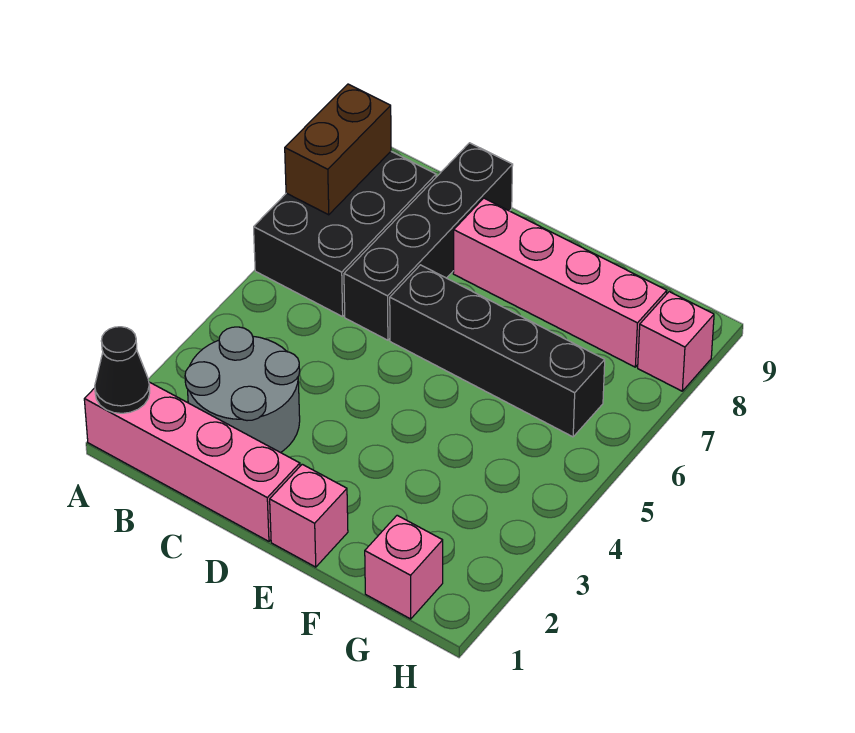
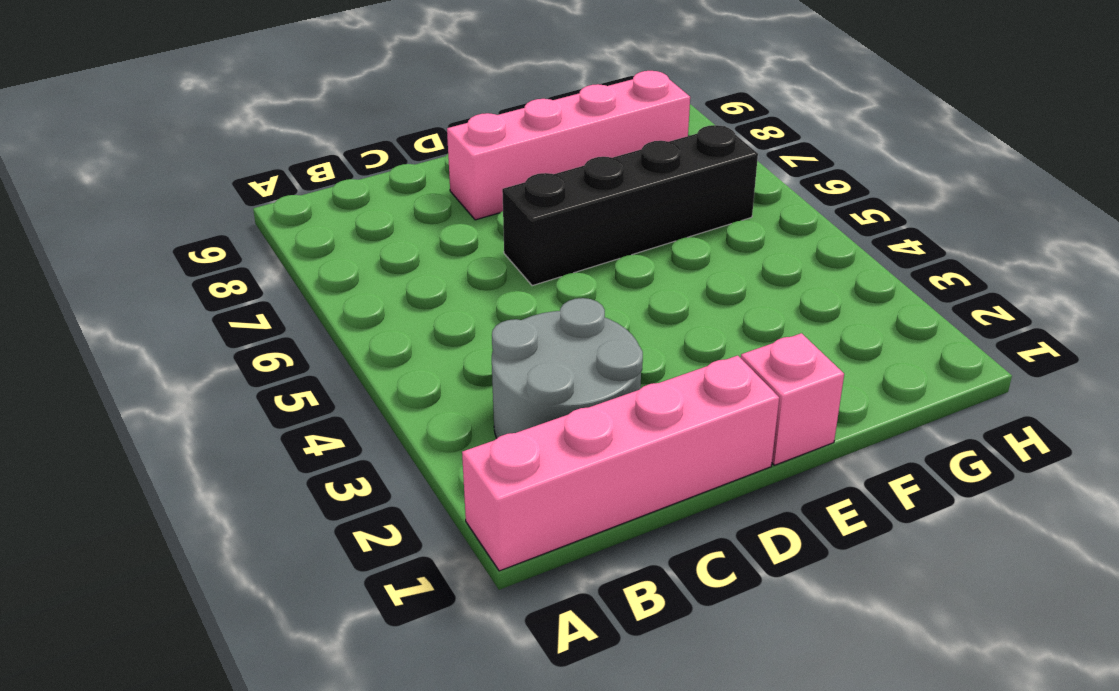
none -> black brick A6:B8 level 1
none -> black brick C6:C9 level 1

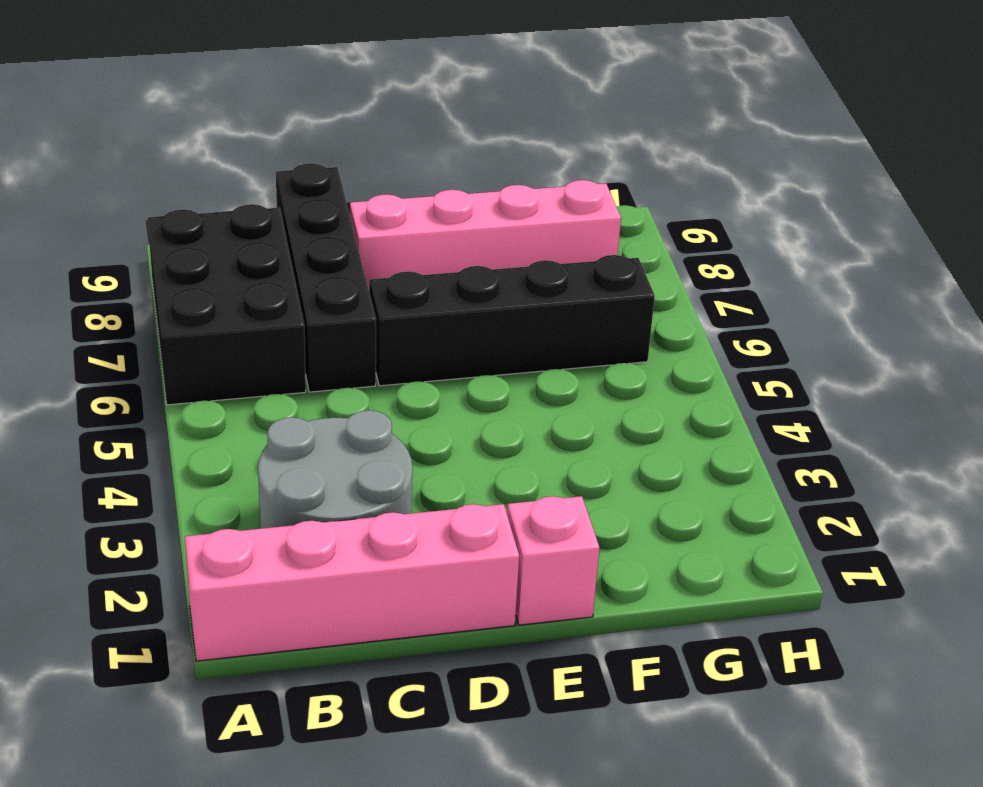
none -> pink brick G1 level 1
none -> pink brick H8 level 1

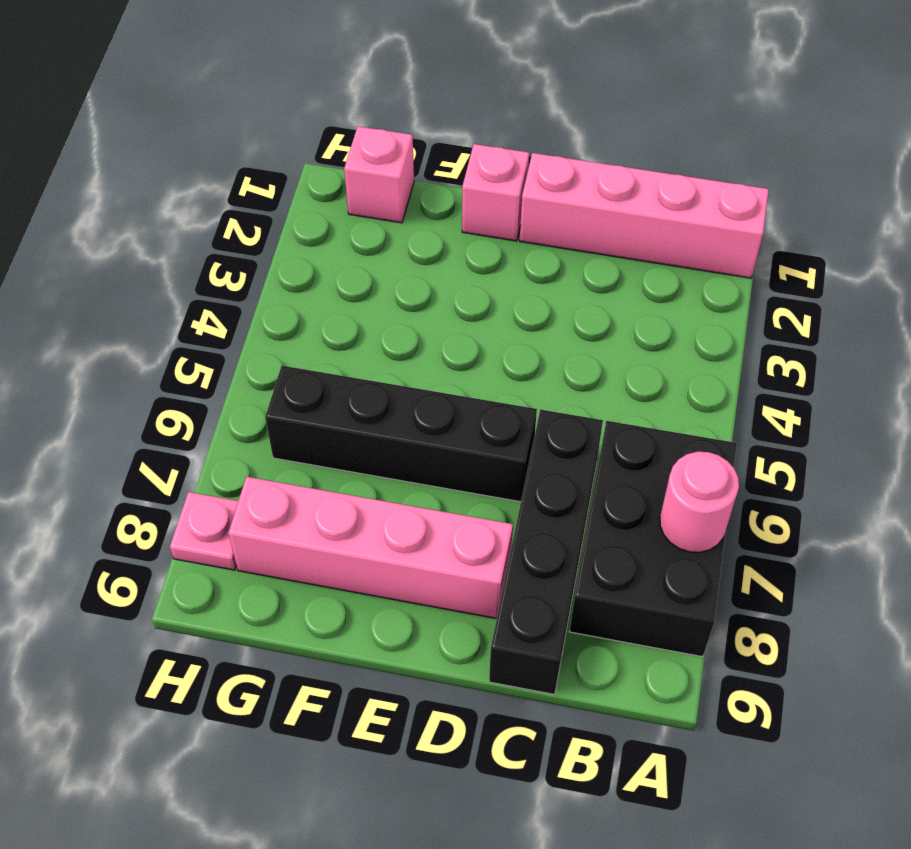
pink round brick A7 level 2 -> brown brick A7:A8 level 2
pink plate H8 level 1 -> pink brick H8 level 1
none -> grey round brick B2:C3 level 1
none -> black cone A1 level 2

